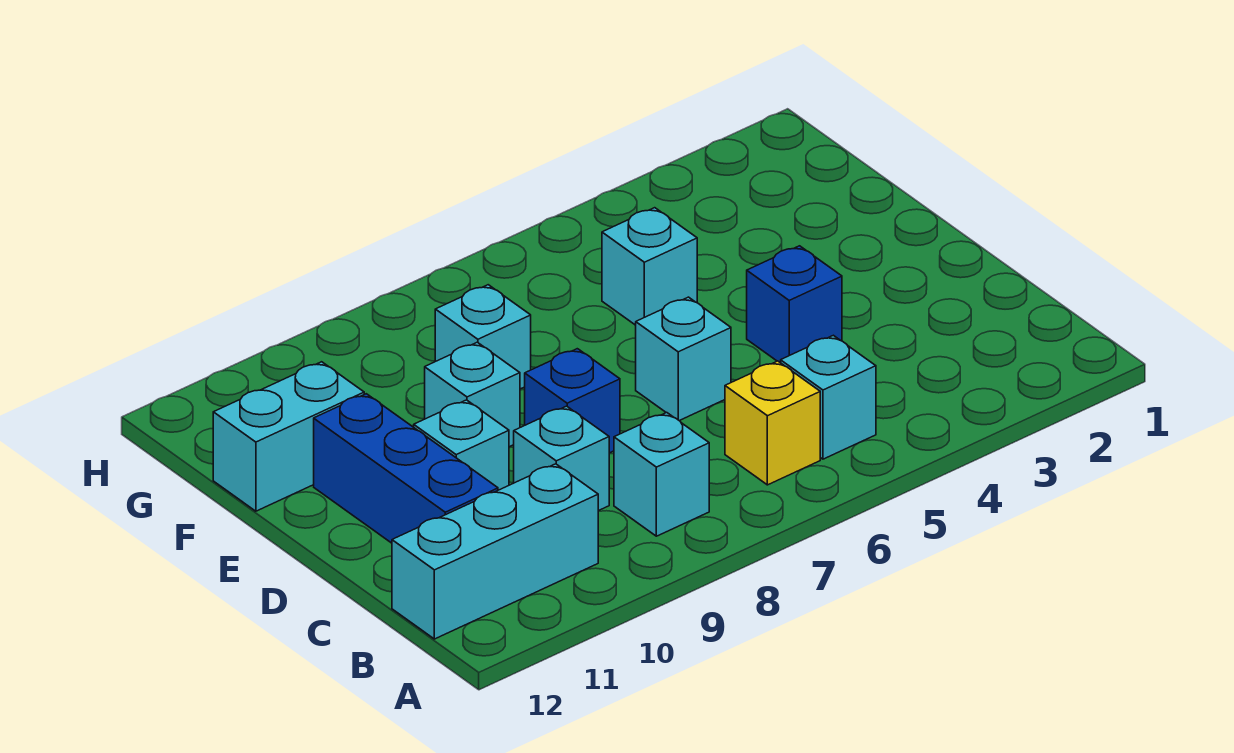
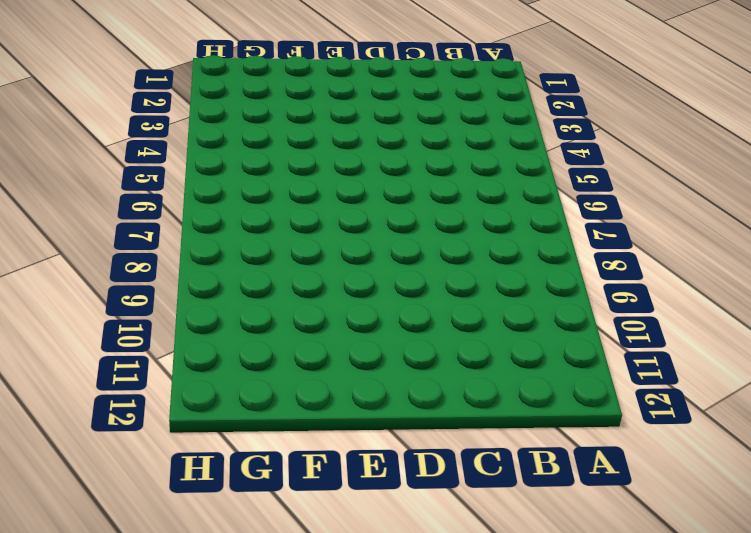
none -> cyan brick B5 level 1
none -> yellow brick B6 level 1
none -> cyan brick B8 level 1

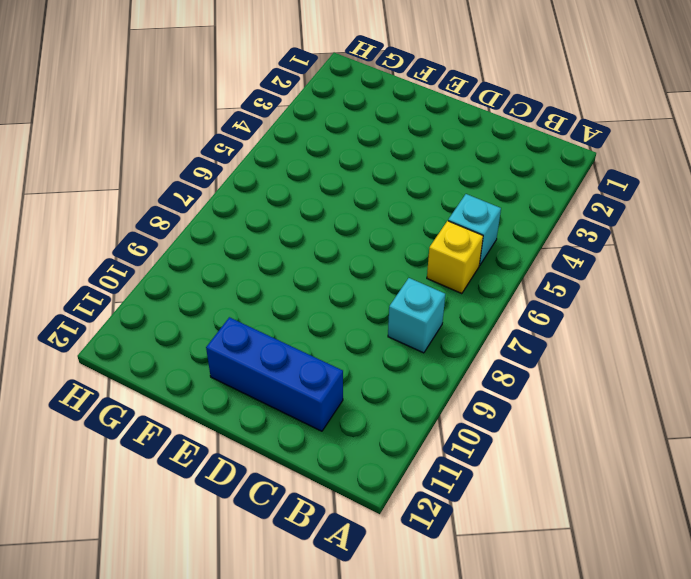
none -> cyan brick B10:B12 level 1
none -> cyan brick C9 level 1
none -> blue brick D4 level 1

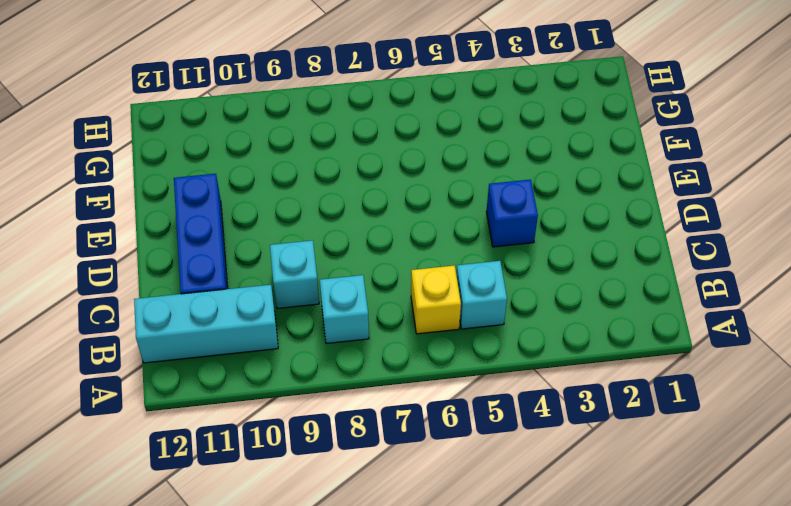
none -> cyan brick D6 level 1
none -> blue brick D8 level 1
none -> cyan brick D10 level 1

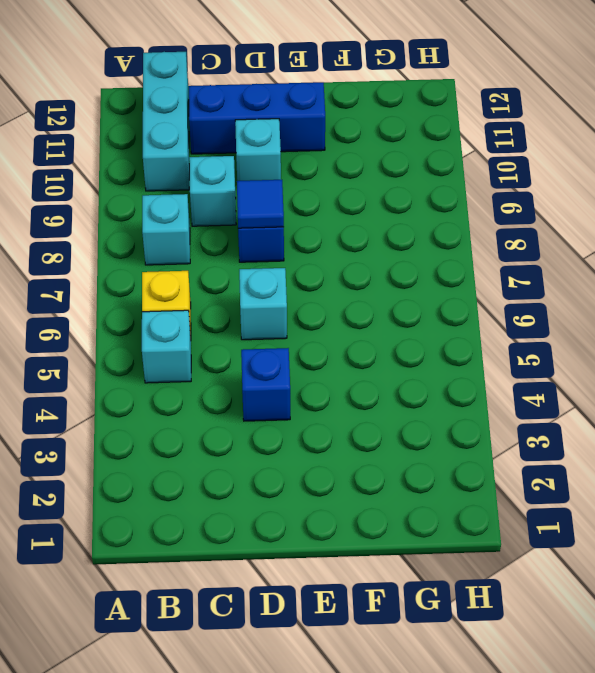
blue tile D8 level 2 -> none
none -> cyan brick E9 level 1
none -> cyan brick F5 level 1
none -> cyan brick F8 level 1

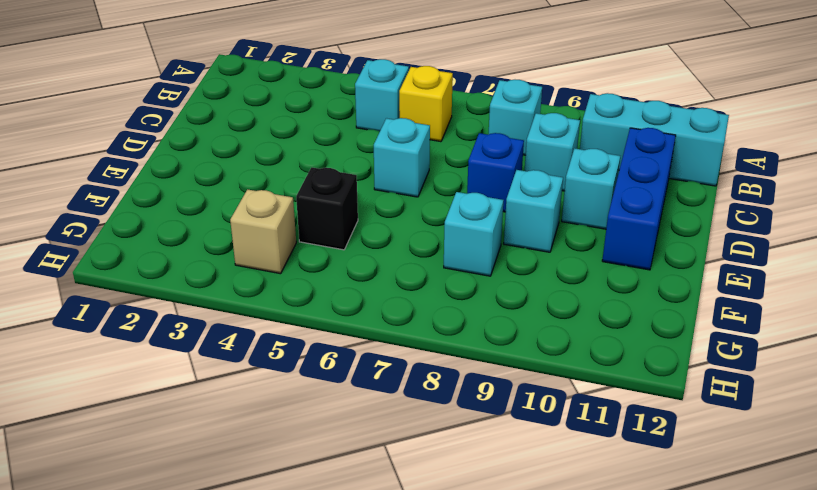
black brick F5 level 1 -> cyan brick F5 level 1
tan brick G4 level 1 -> none
none -> blue brick D4 level 1
none -> cyan brick F11:F12 level 1

